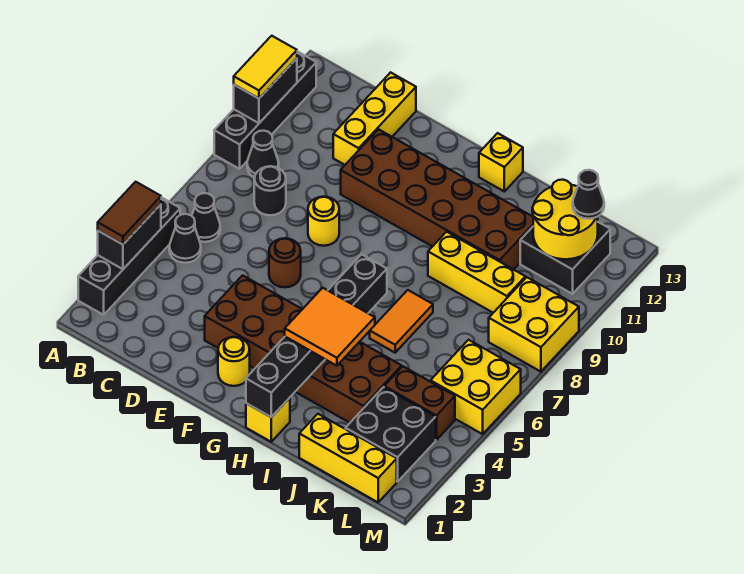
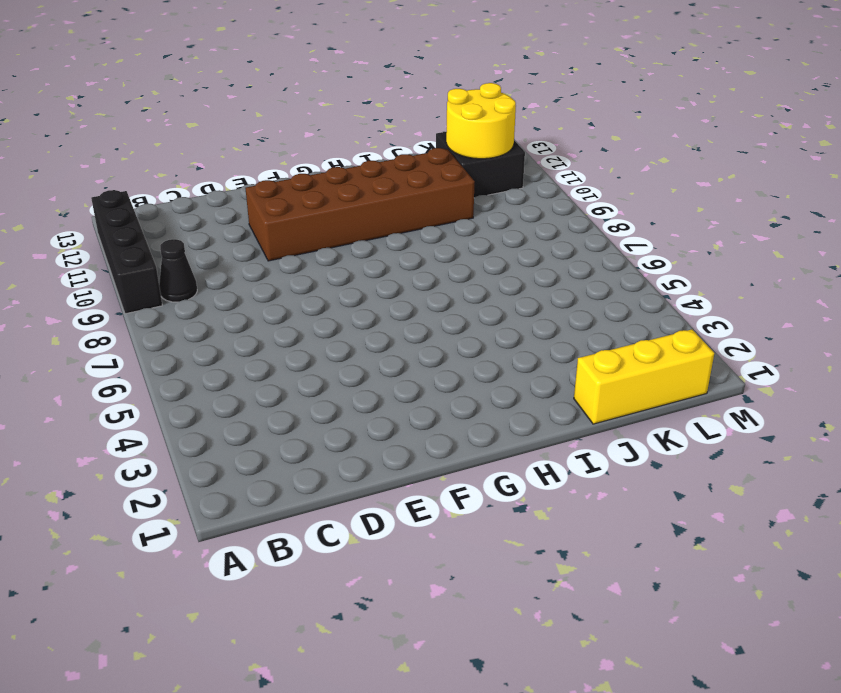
none -> black brick A2:A5 level 1
none -> black cone B5 level 1
none -> black cone B6 level 1
none -> black round brick C8 level 1

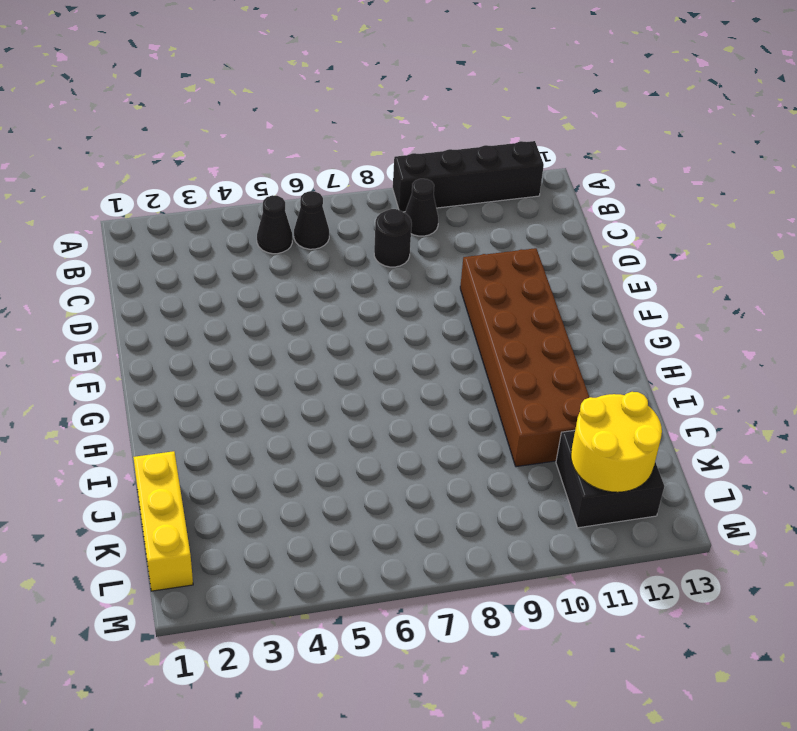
none -> black brick A2:A5 level 1
none -> yellow brick D11:D13 level 1
none -> brown brick E3:J4 level 1
none -> brown round brick E6 level 1

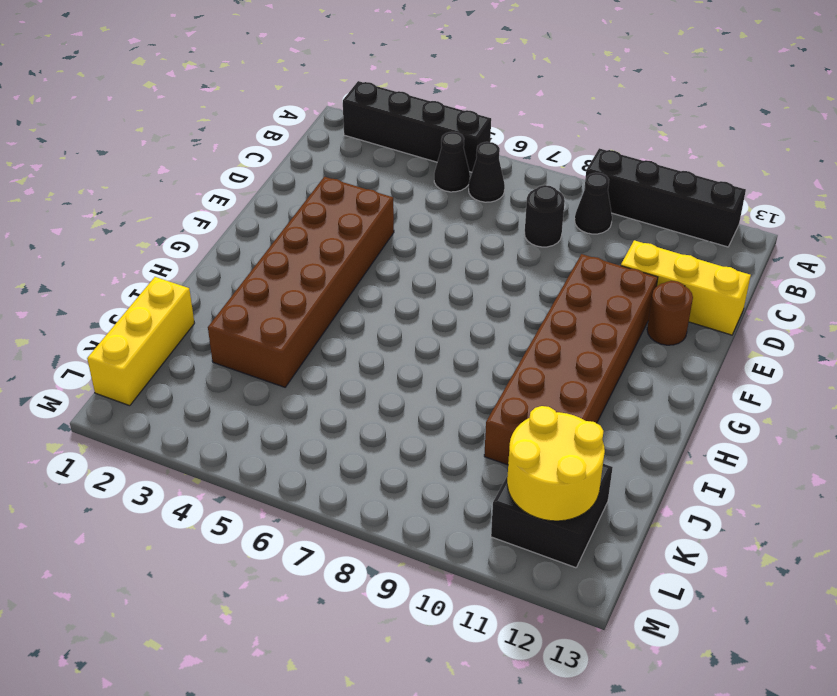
brown round brick E12 level 1 -> brown round brick E6 level 1
none -> yellow round brick E8 level 1
none -> yellow round brick F2 level 1
none -> yellow brick H1 level 1
none -> yellow brick H13 level 1

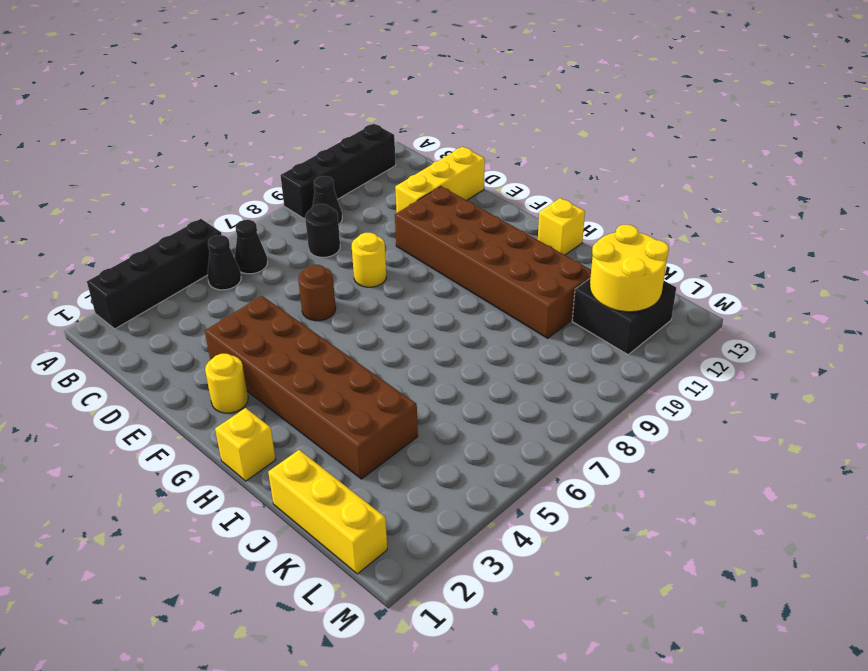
none -> orange tile I6:I7 level 1
none -> yellow brick I9:K9 level 1
none -> black brick K2:L3 level 1
none -> brown brick K4:L4 level 1

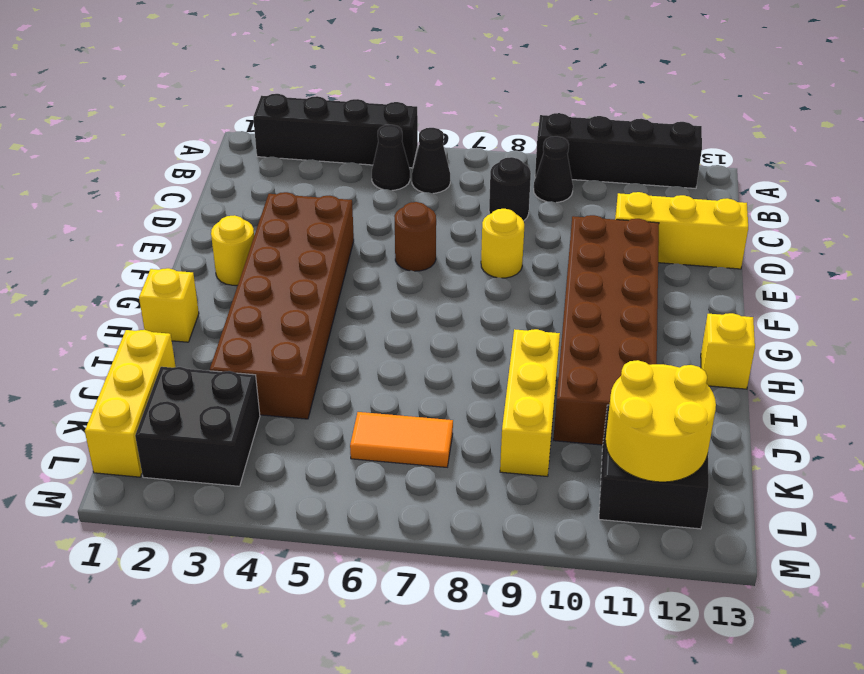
orange tile K6:K7 level 1 -> orange tile I6:I7 level 1
none -> brown brick K4:L4 level 1
none -> yellow brick L5:M6 level 1
none -> yellow brick L8:M9 level 1
none -> black brick A3:A4 level 2

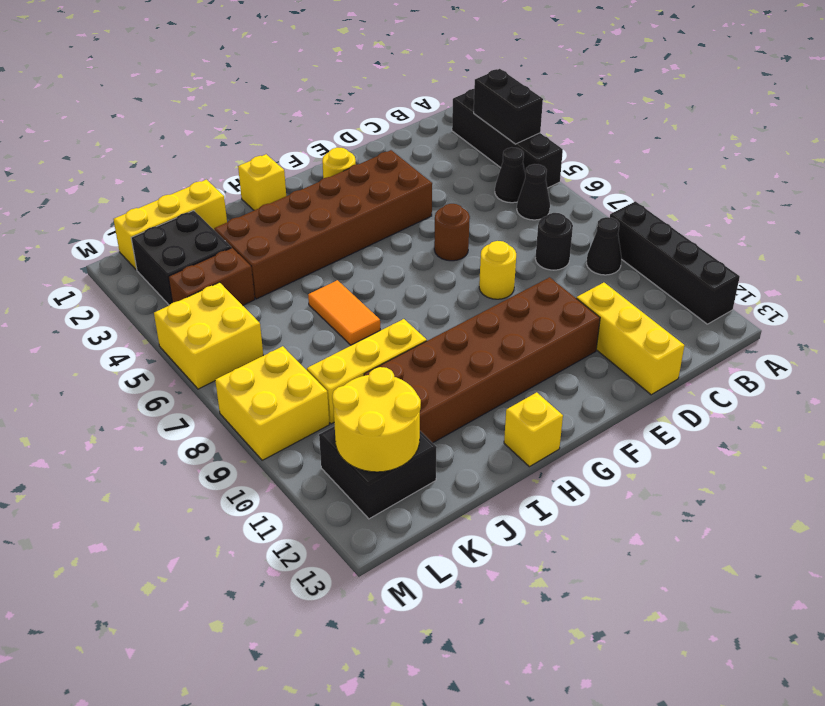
none -> black brick A10:A11 level 2
none -> black brick H1:H6 level 2
none -> brown tile A3:A4 level 3
none -> yellow tile A10:A11 level 3

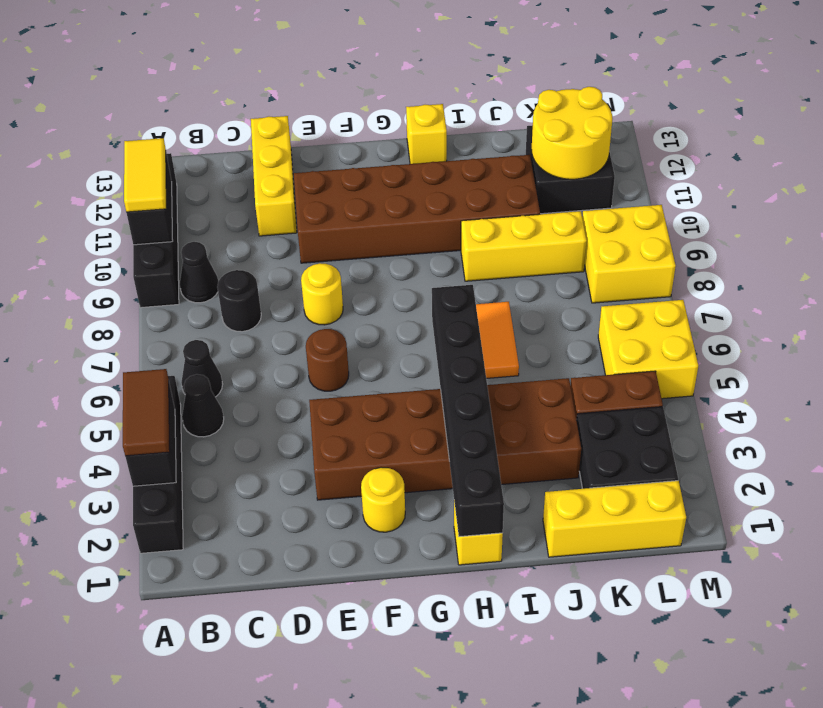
none -> orange tile H3:I4 level 3
none -> black cone L12 level 3

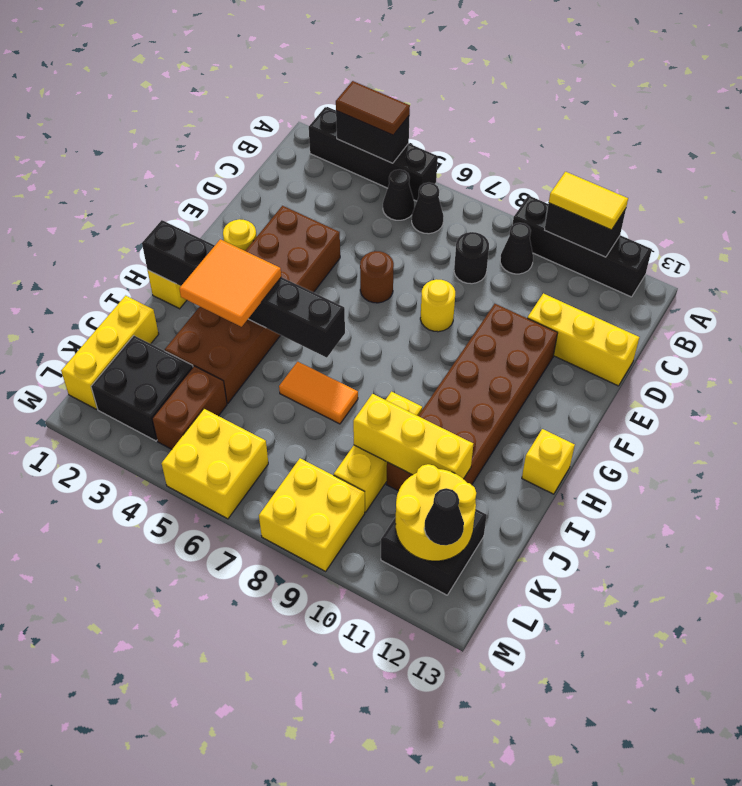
yellow brick J9:J11 level 2 -> none

